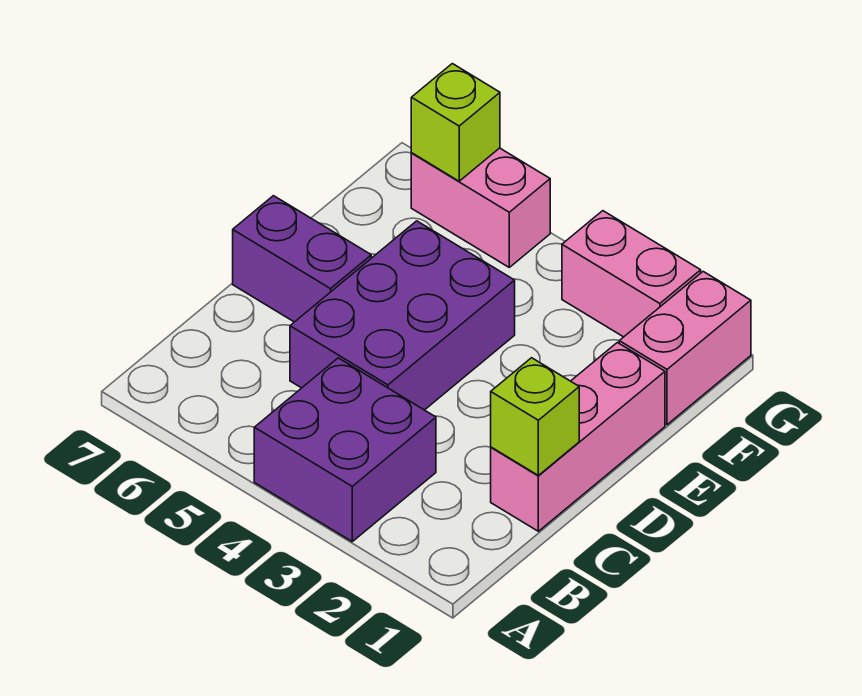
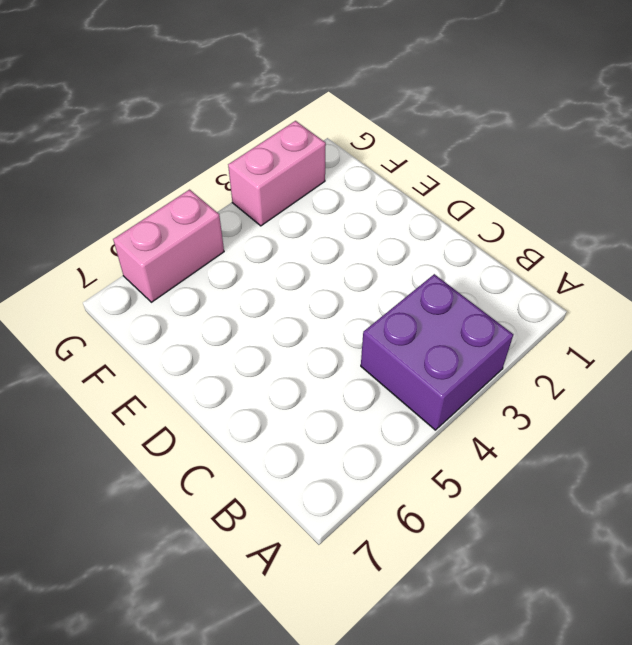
none -> pink brick C1:E1 level 1
none -> purple brick C4:E5 level 1

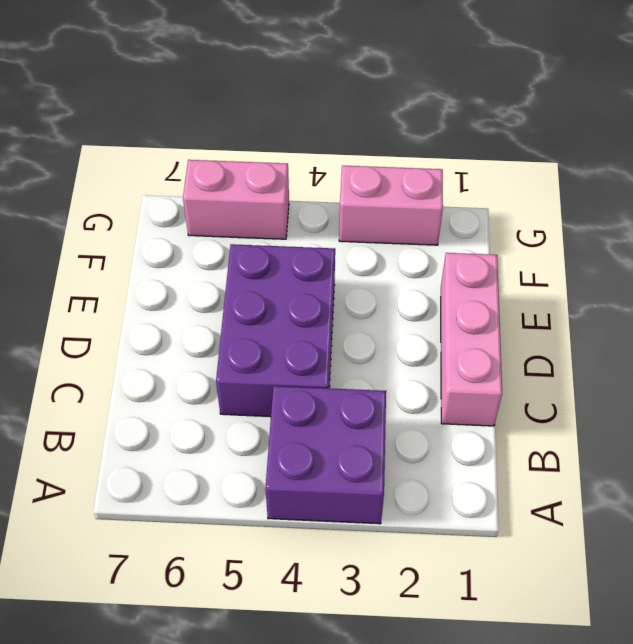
none -> purple brick D6:D7 level 1
none -> pink brick F1:G1 level 1

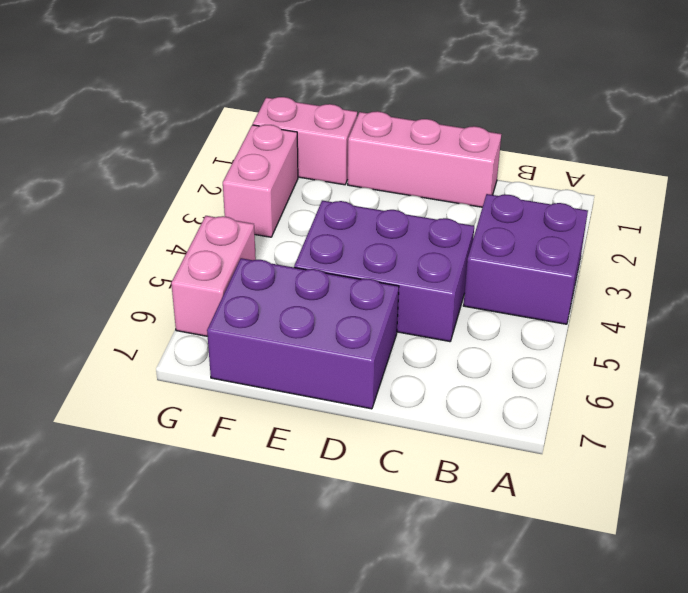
purple brick D6:F7 level 1 -> purple brick D6:D7 level 1
none -> lime brick C1 level 2
none -> lime brick G6 level 2

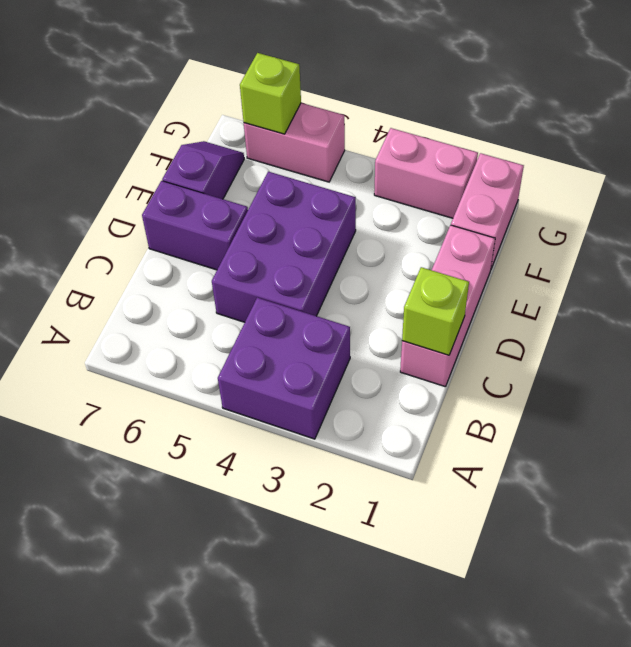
purple slope E7:F7 level 1 top E -> none

